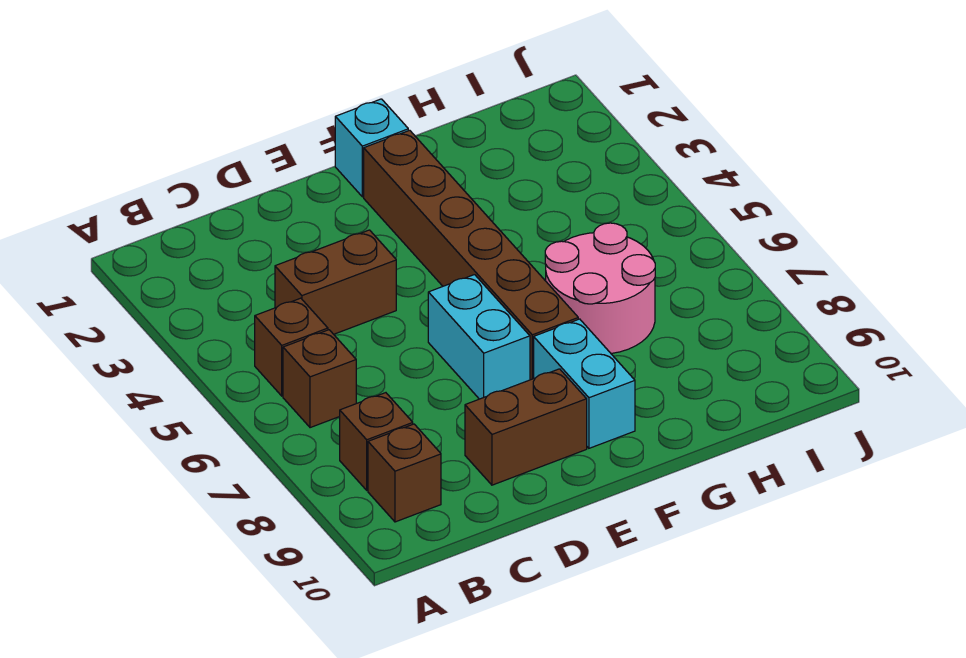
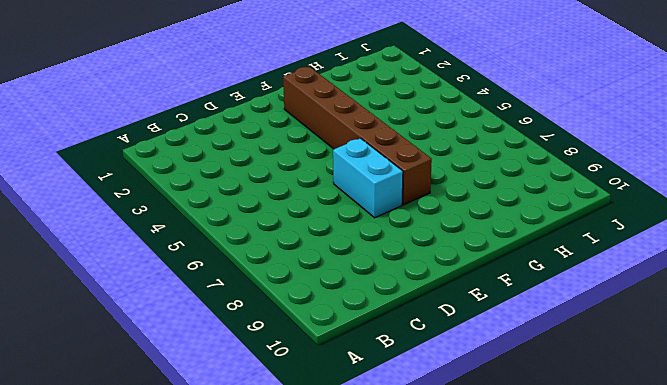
none -> brown brick B5 level 1
none -> brown brick B6 level 1

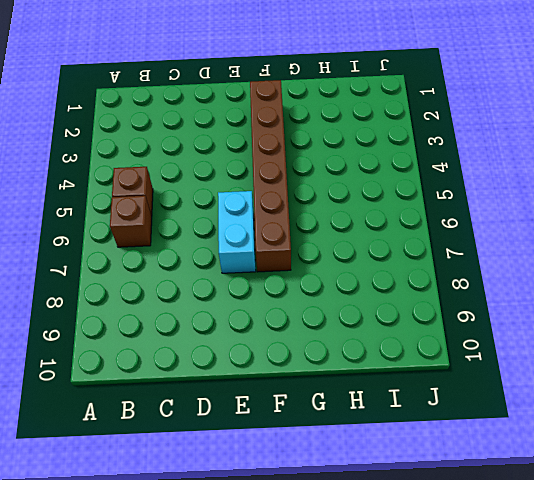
none -> brown brick B8 level 1
none -> brown brick B9 level 1

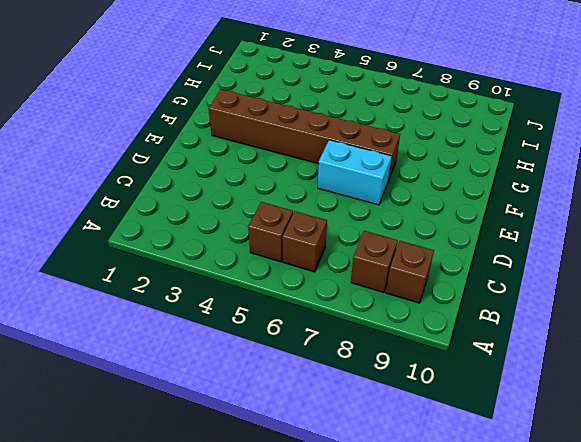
none -> brown brick C4:D4 level 1
none -> brown brick D9:E9 level 1

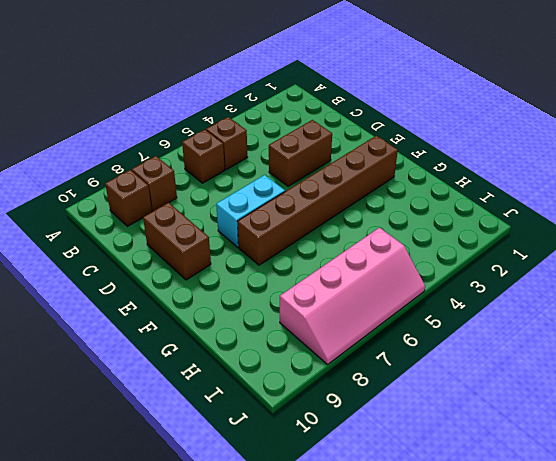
brown brick D3:D4 level 1 -> brown brick C4:D4 level 1
pink slope I5:J8 level 1 top I -> none
none -> cyan brick F1 level 1
none -> cyan brick F8:F9 level 1

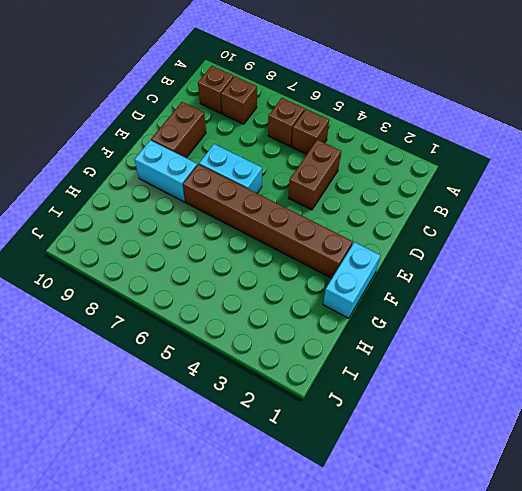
cyan brick F1:G1 level 1 -> cyan brick F1 level 1
none -> pink round brick G6:H7 level 1

